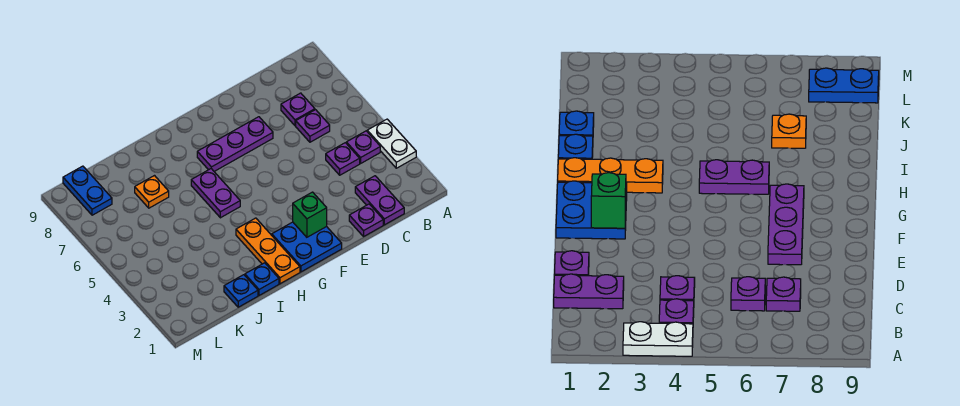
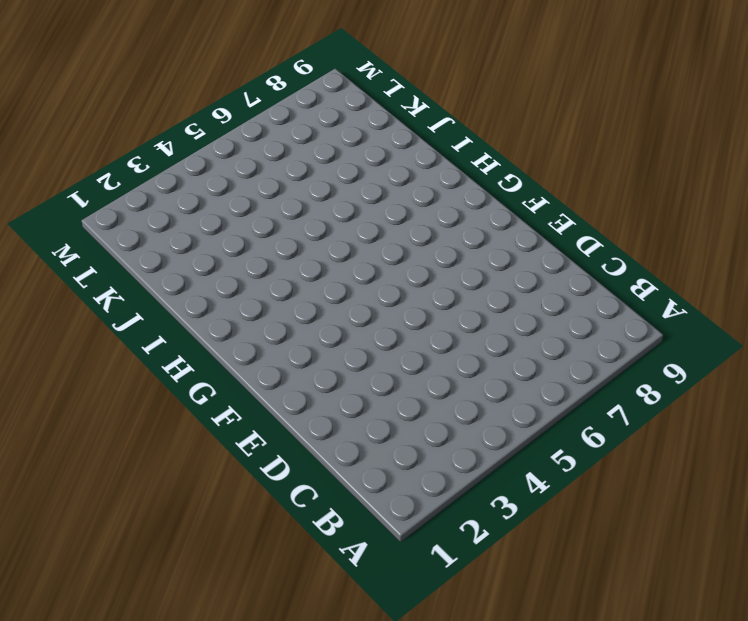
none -> white plate A3:A4 level 1
none -> purple plate B4 level 1
none -> purple plate C1:C2 level 1

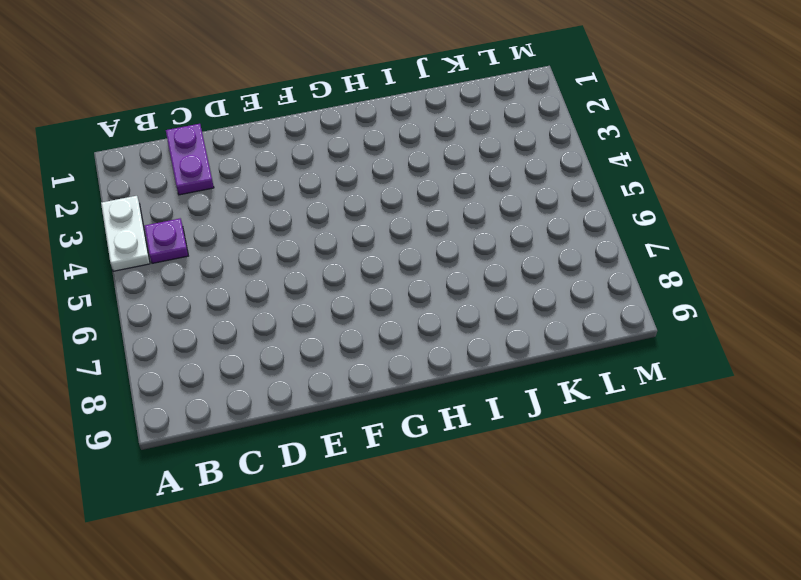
none -> purple plate C4 level 1
none -> purple plate C6 level 1
none -> purple plate C7 level 1

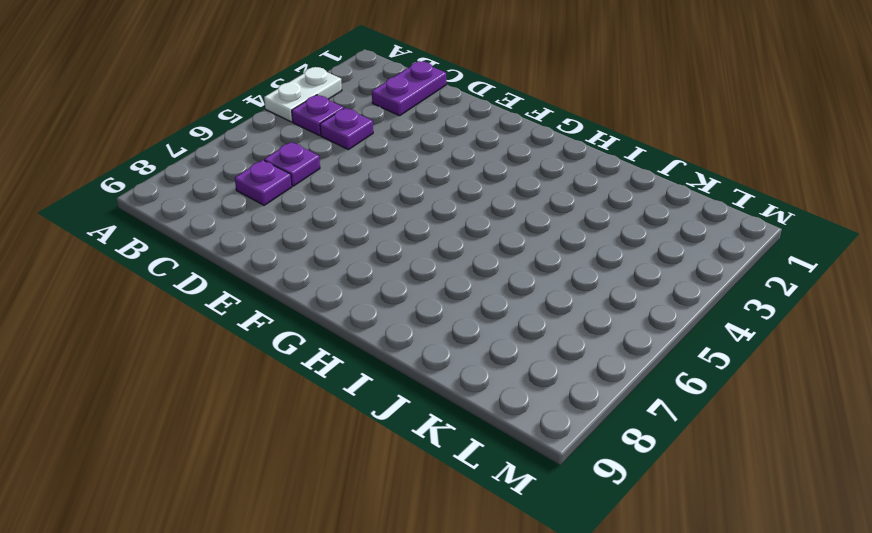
none -> purple plate D1 level 1
none -> purple plate E7:G7 level 1
none -> blue plate F1:G2 level 1

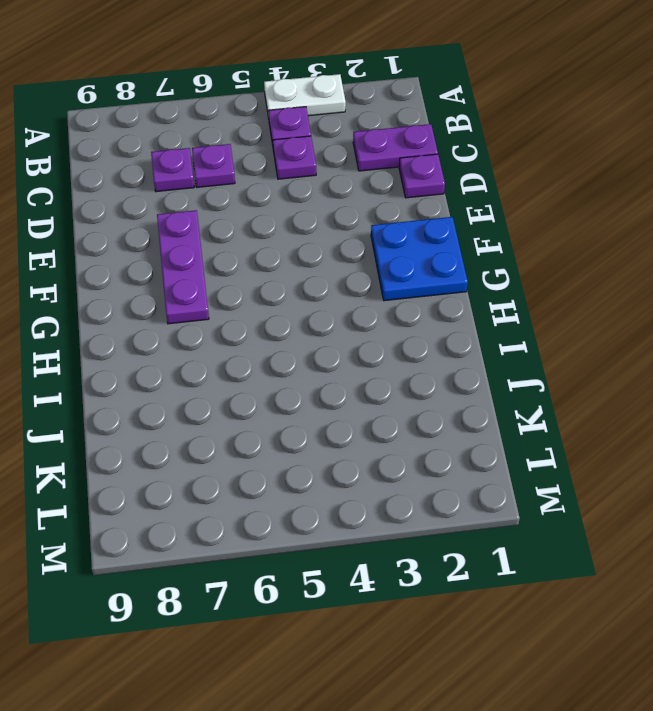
none -> orange plate H1:H3 level 1
none -> purple plate H5:H6 level 1
none -> blue plate I1 level 1

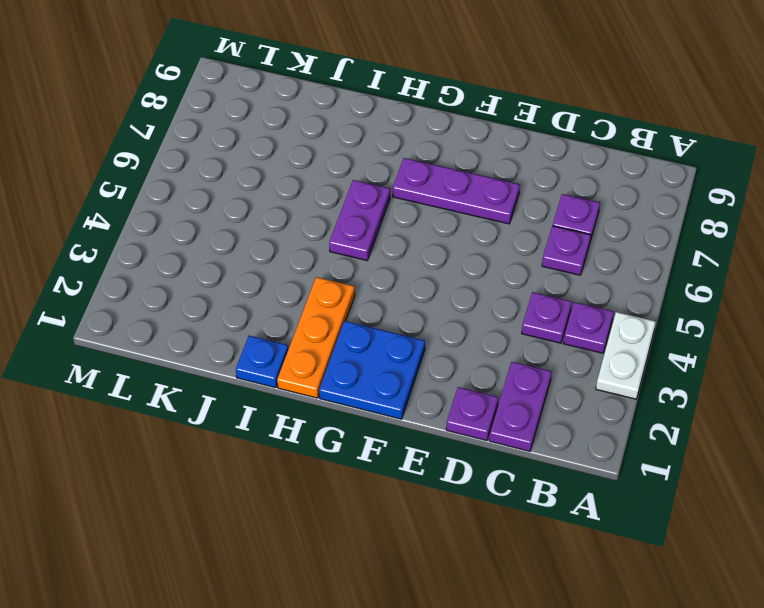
none -> blue plate J1 level 1
none -> orange plate J7 level 1
none -> blue plate L8:L9 level 1

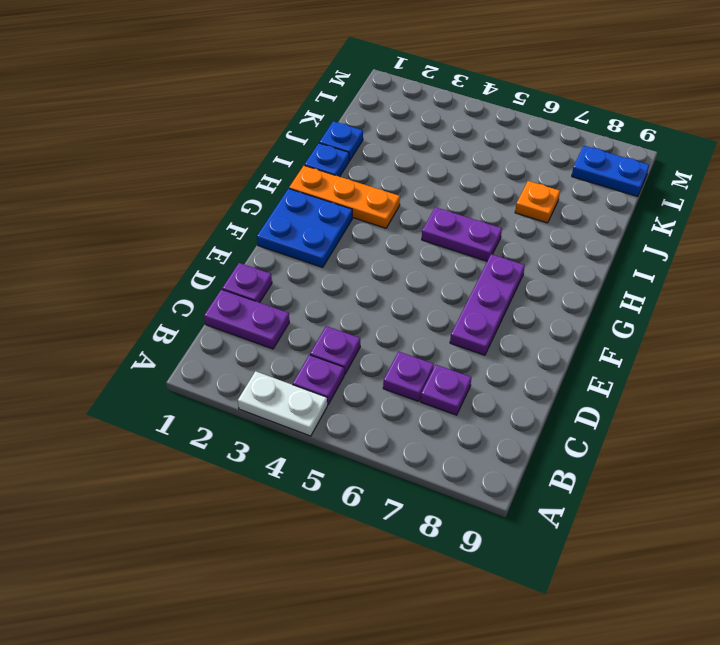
none -> green brick F2 level 2

